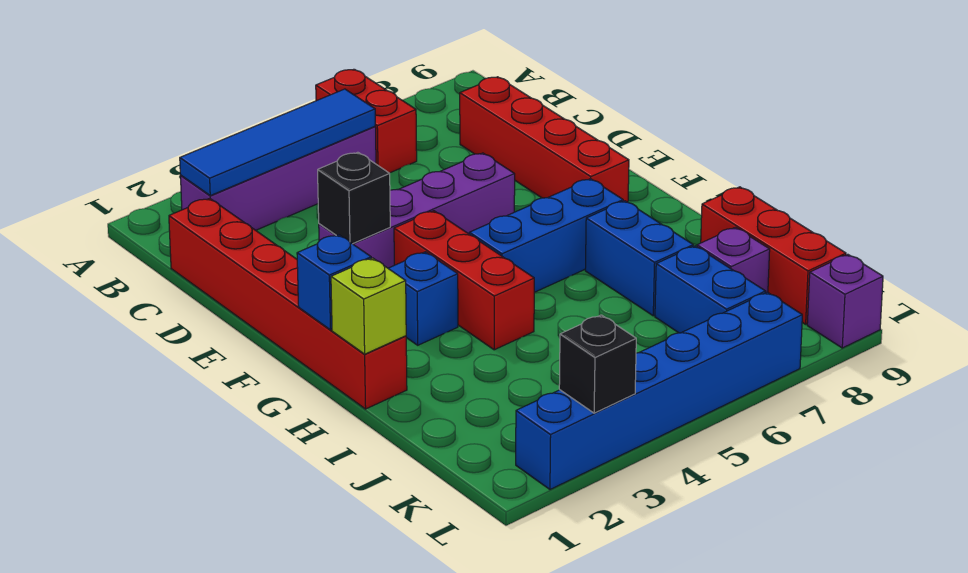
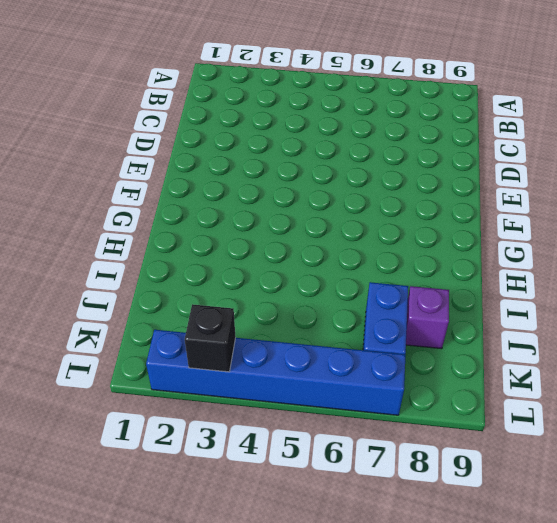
none -> red brick A6:B6 level 1
none -> purple brick B2:B5 level 1
none -> red brick C1:H1 level 1

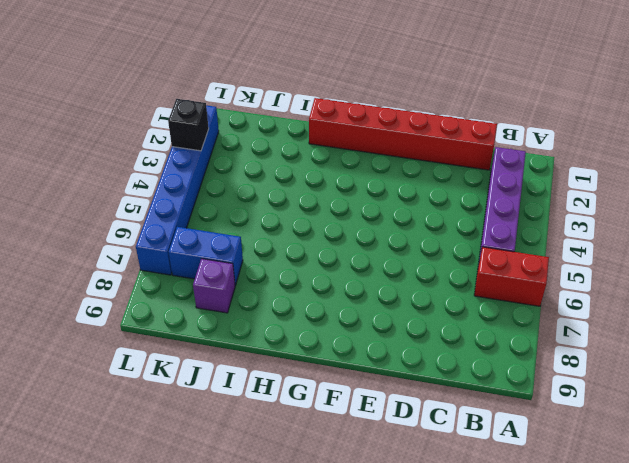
none -> red brick C8:F8 level 1
none -> purple brick E3:E6 level 1
none -> red brick F4:H4 level 1

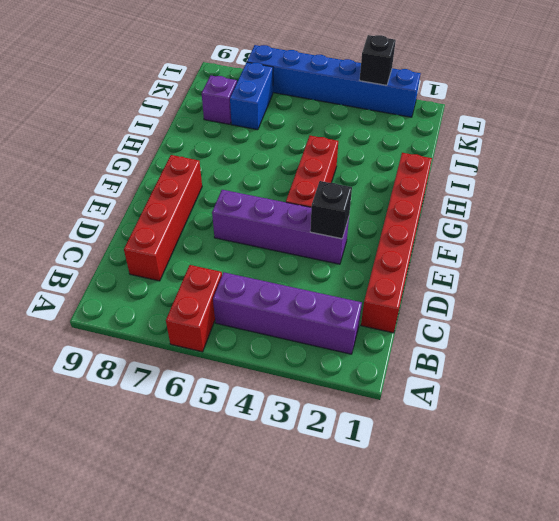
none -> blue brick G3 level 1
none -> blue brick G5:G7 level 1
none -> blue brick H7:I7 level 1

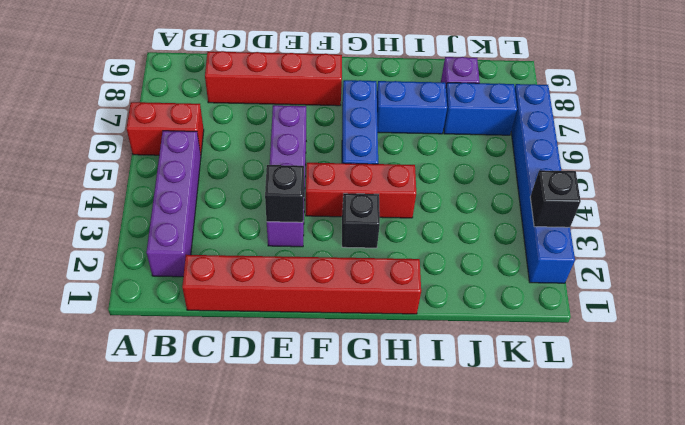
black brick G3 level 1 -> blue brick G3 level 1
none -> red brick I9:K9 level 1
none -> purple brick L9 level 1
none -> blue tile B2:B5 level 2

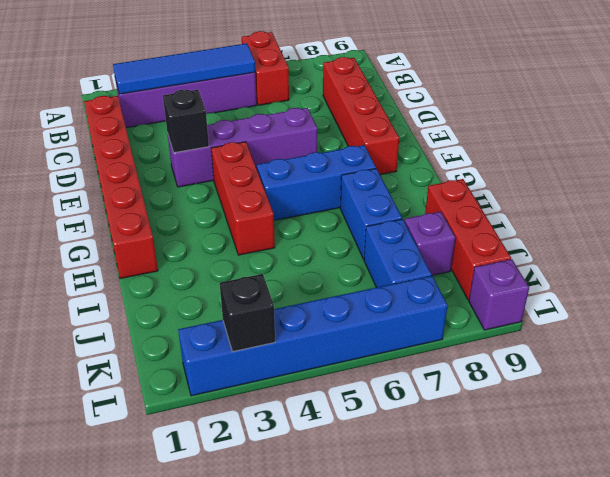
none -> blue brick G3 level 1
none -> blue brick G1 level 2
none -> lime brick H1 level 2

